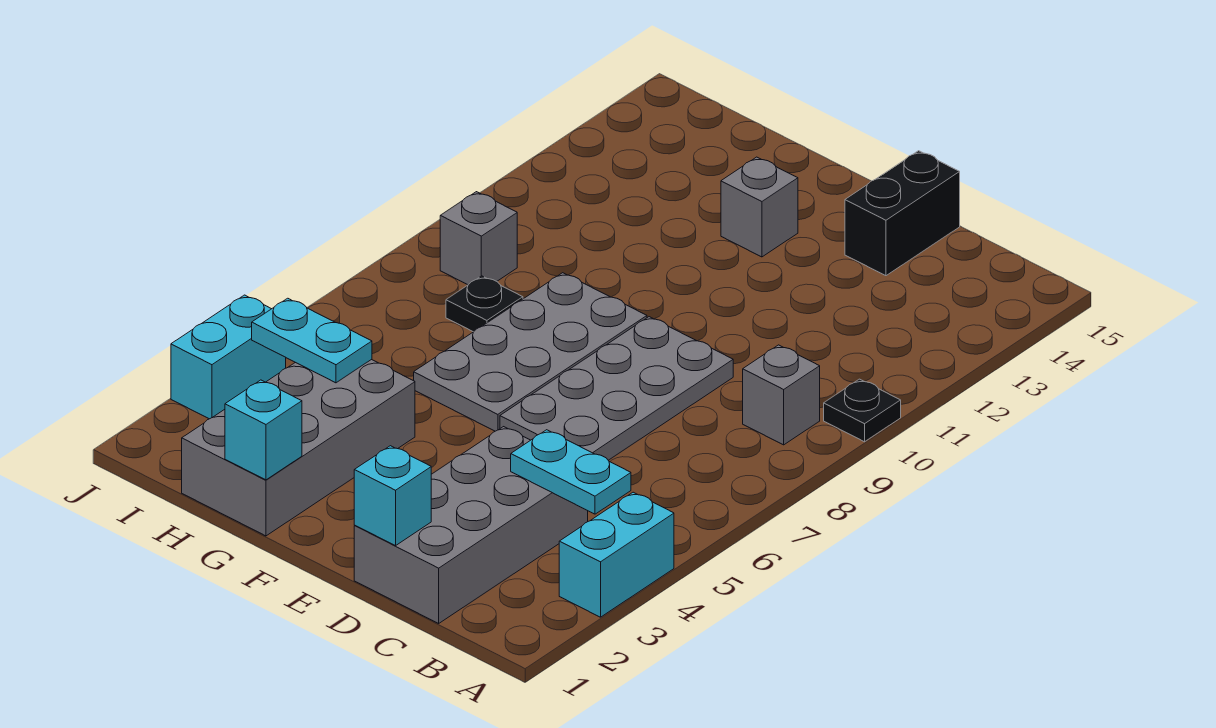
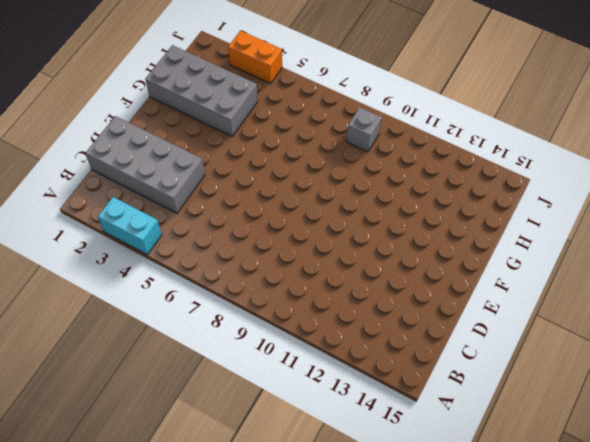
orange brick J3:J4 level 1 -> cyan brick J3:J4 level 1
none -> black plate A10 level 1
none -> grey brick B9 level 1
none -> grey plate D6:E9 level 1

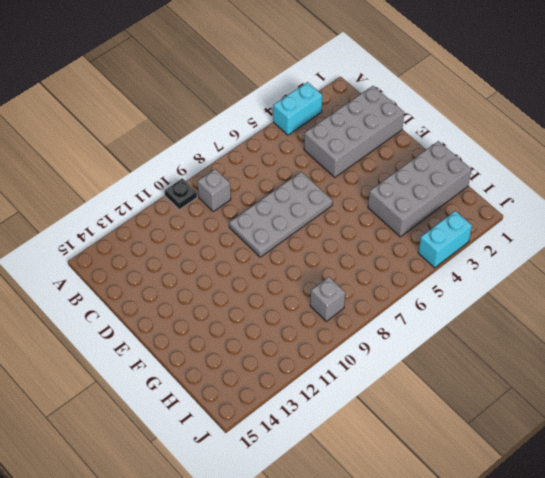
none -> black brick D14:D15 level 1
none -> grey plate F6:G9 level 1
none -> grey brick F13 level 1

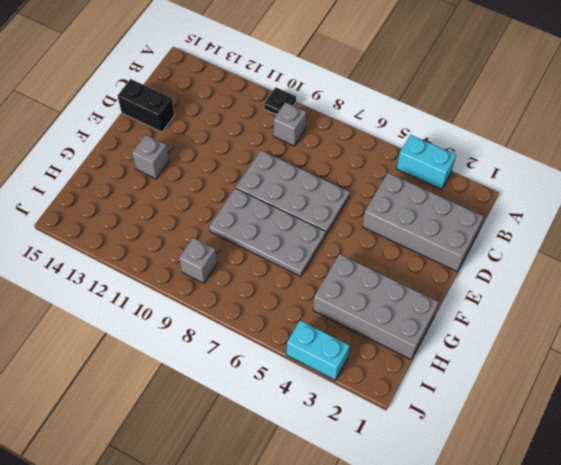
none -> black plate H8 level 1
none -> cyan plate B4:C4 level 2
none -> cyan brick D1 level 2

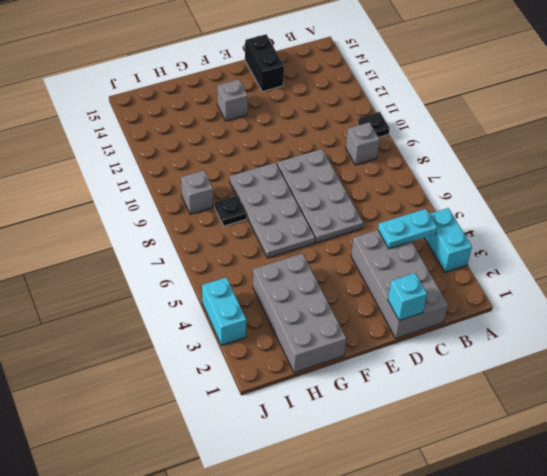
none -> cyan brick G1 level 2
none -> cyan plate H4:I4 level 2

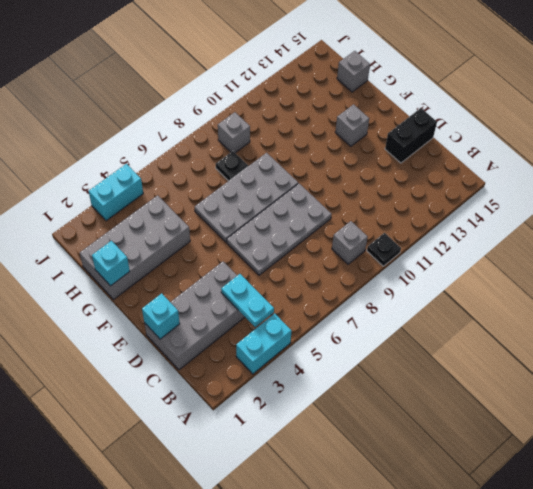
grey brick H15 level 1 -> none
none -> cyan plate H4:I4 level 2

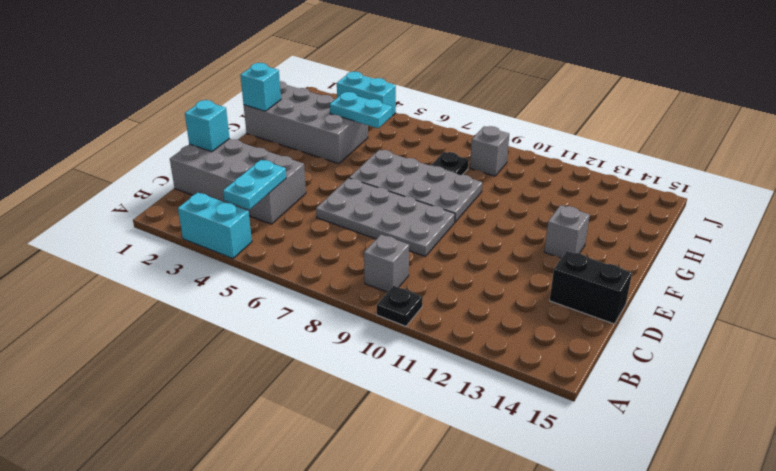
cyan plate H4:H5 level 2 -> cyan plate H4:I4 level 2

